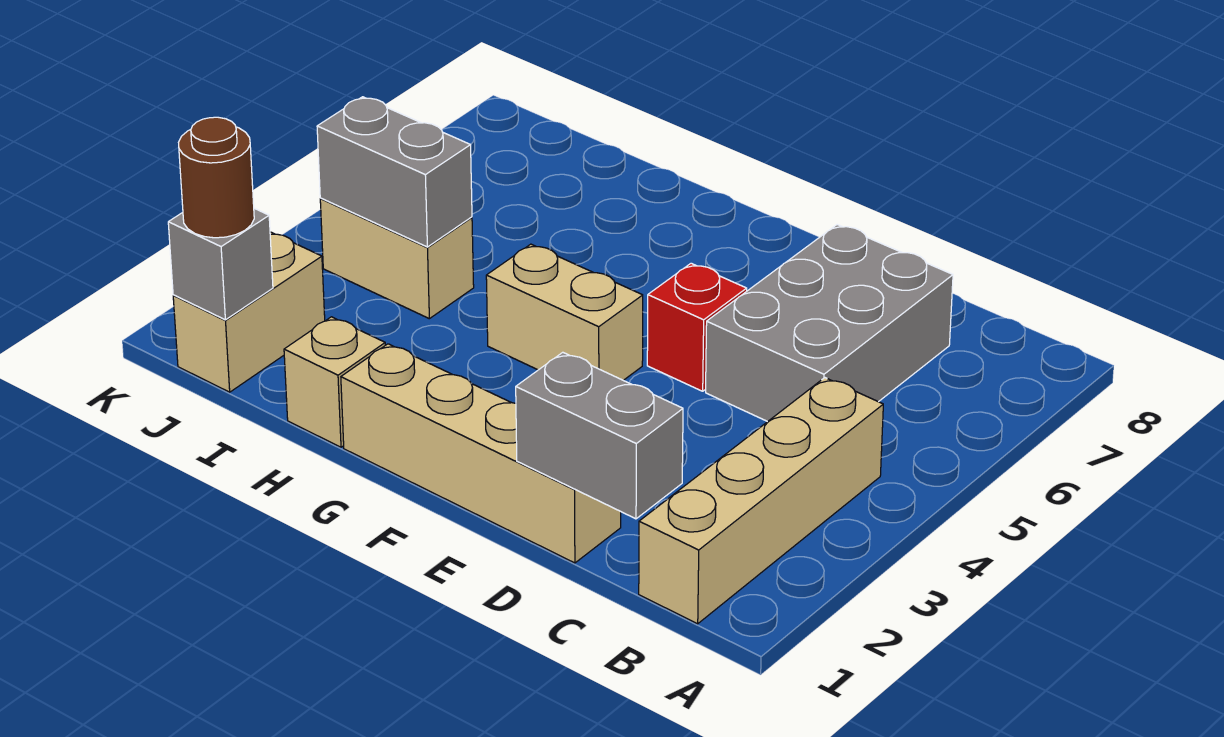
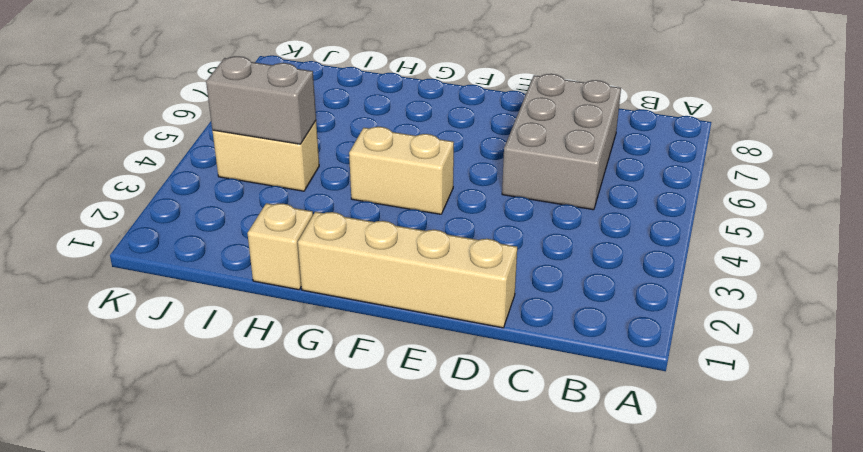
none -> tan brick B1:B4 level 1
none -> red brick E5 level 1
none -> tan brick J1:J2 level 1

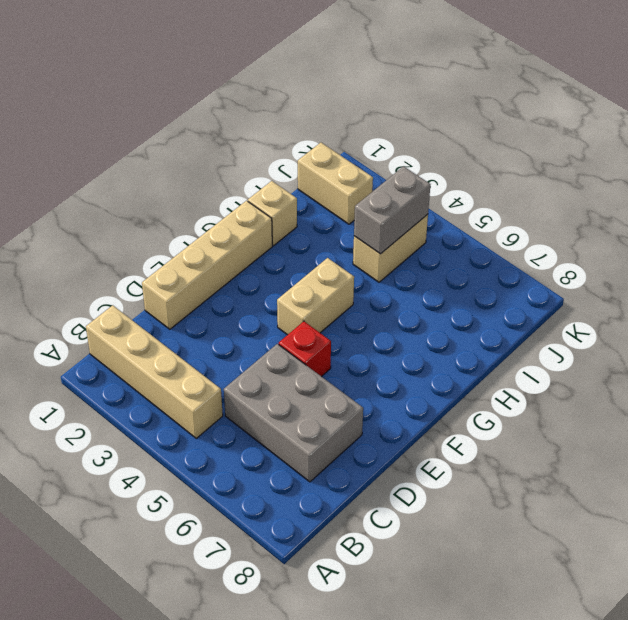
none -> grey brick C1:D1 level 2
none -> grey brick J1 level 2
none -> brown round brick J1 level 3

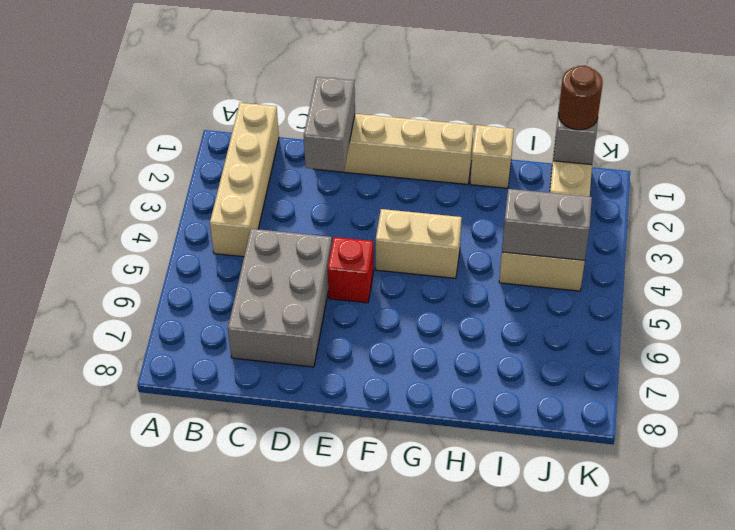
grey brick D1:D2 level 2 -> grey brick C1:D1 level 2

